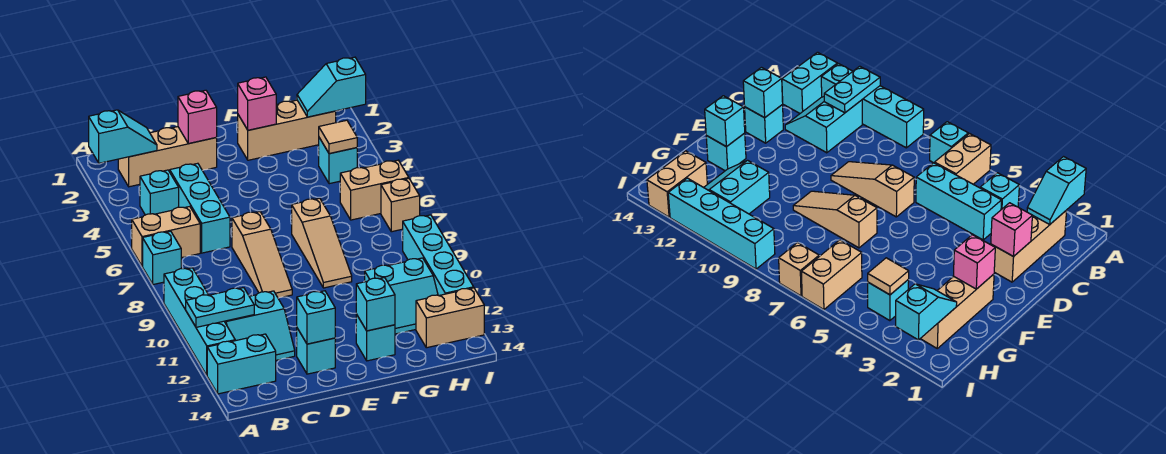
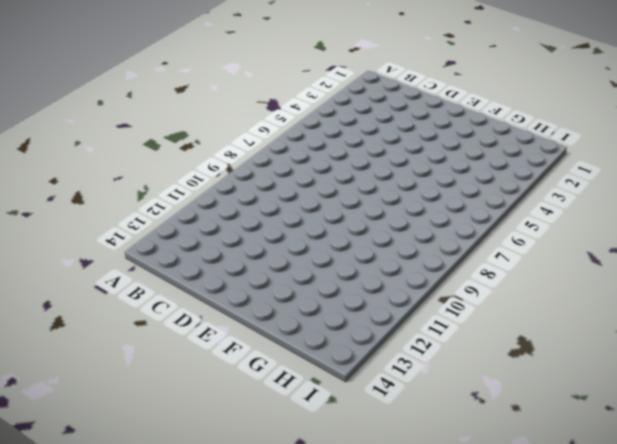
none -> tan brick A6:B6 level 1
none -> cyan brick A7 level 1
none -> cyan brick A9:A12 level 1

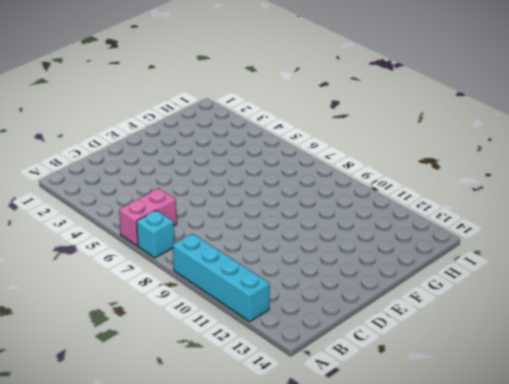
pink brick A6:B6 level 1 -> tan brick A6:B6 level 1
none -> cyan brick A13:B13 level 1
none -> tan brick B2:D2 level 1
none -> cyan brick B4 level 1

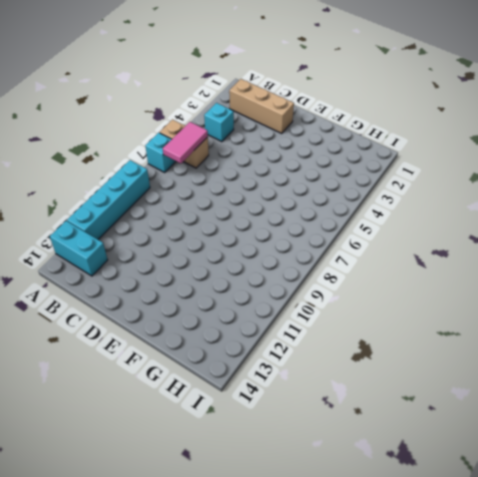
pink tile B6:B7 level 2 -> none
none -> cyan slope B11:C12 level 1 top 11
none -> cyan brick C4:C6 level 1
none -> tan slope D7:D9 level 1 top 7

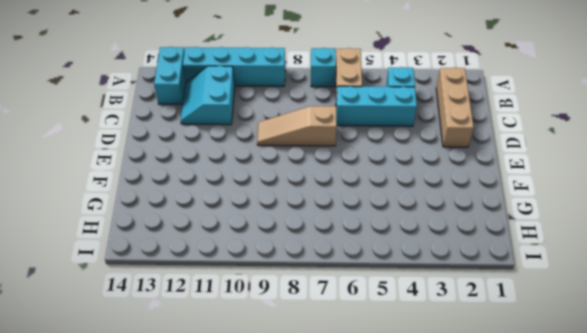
none -> cyan brick D13 level 1
none -> tan brick F2:H2 level 1
none -> tan slope F7:F9 level 1 top 7

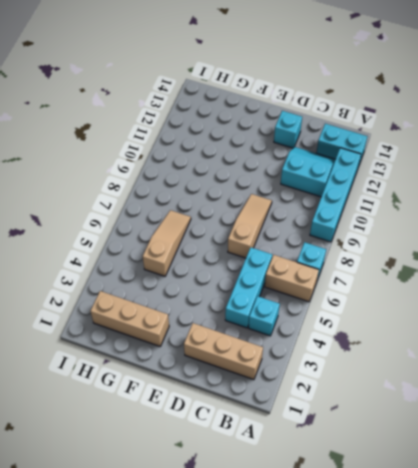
tan slope G5:G7 level 1 top 5 -> tan slope F7:F9 level 1 top 7
none -> cyan brick F13 level 1
none -> cyan slope G11:H12 level 1 top 11
none -> cyan brick H4 level 1

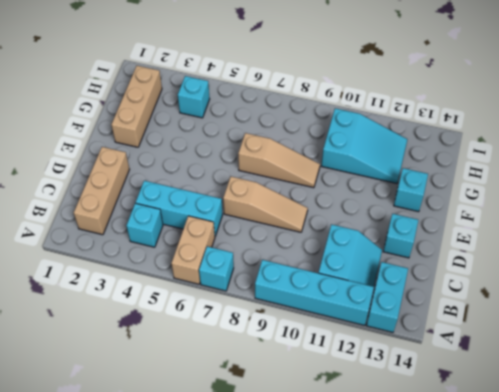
cyan slope G10:H12 level 1 top 10 -> cyan slope G11:H12 level 1 top 11
none -> tan brick H6:I6 level 1
none -> tan brick H13:I13 level 1
none -> tan brick I7 level 1

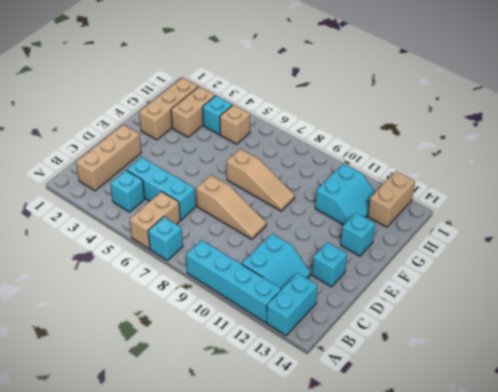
tan brick G3:H3 level 1 -> tan brick H6:I6 level 1
tan brick H5 level 1 -> tan brick I7 level 1
none -> cyan brick I9:I12 level 1
none -> cyan slope A2:B2 level 2 top A
none -> cyan plate A11:B11 level 2

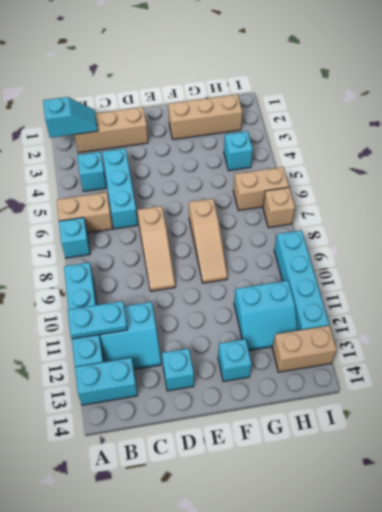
none -> pink brick D2 level 2
none -> cyan brick D13 level 2
none -> pink brick F2 level 2

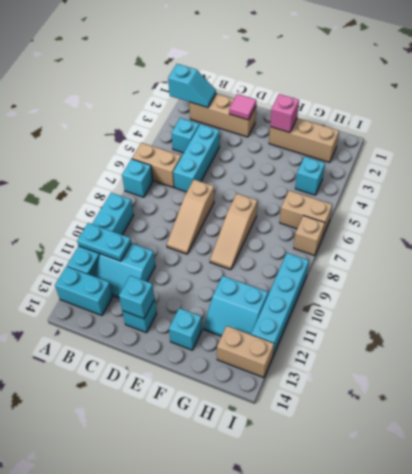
pink tile D2 level 2 -> pink brick D2 level 2
none -> cyan brick F13 level 2
none -> cyan slope H2:I2 level 2 top I
none -> tan tile H4 level 2

